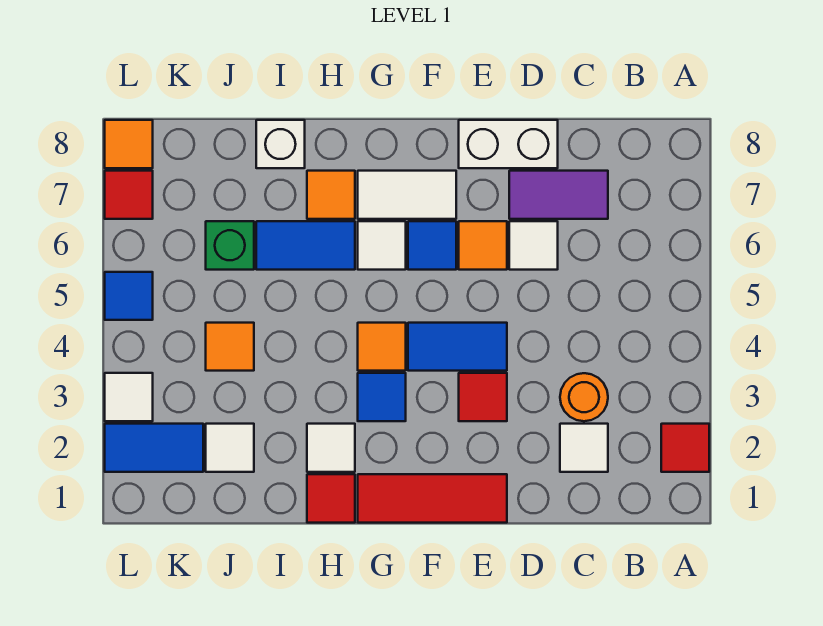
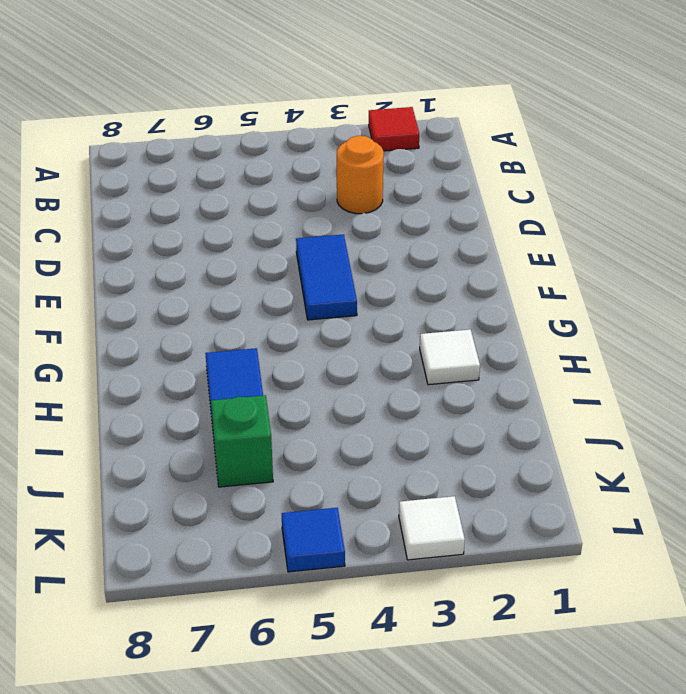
none -> white tile C2 level 1
none -> purple tile C7:D7 level 1
none -> white tile D6 level 1

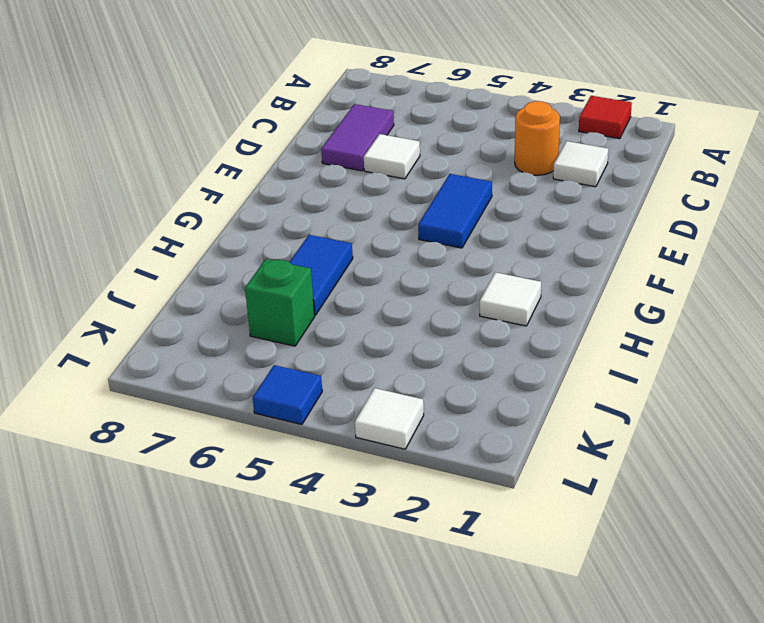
none -> white brick D8:E8 level 1
none -> red tile E1:G1 level 1
none -> red tile E3 level 1

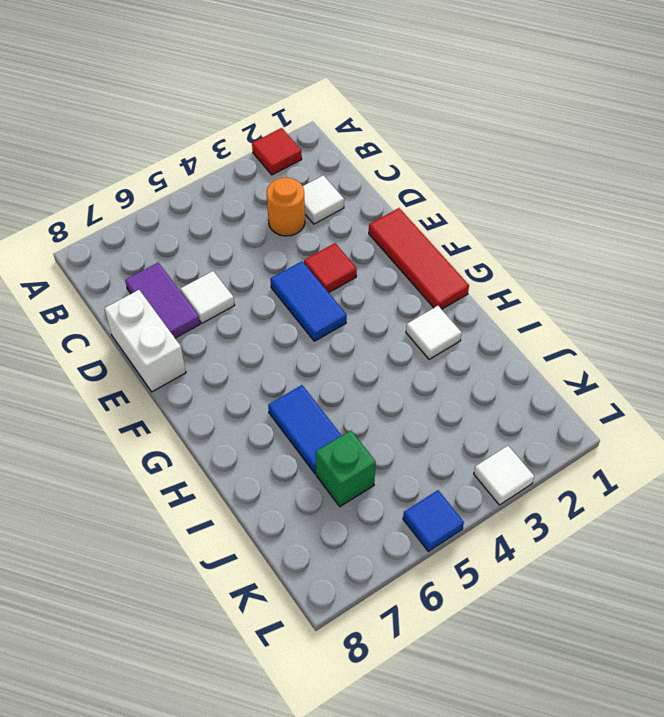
none -> orange tile E6 level 1
none -> blue tile F6 level 1
none -> white tile F7:G7 level 1

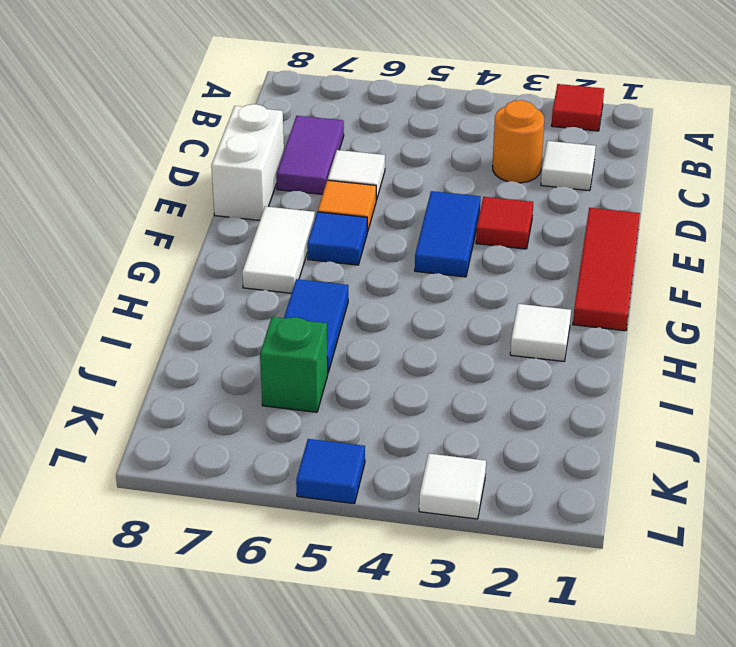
none -> blue tile G3 level 1
none -> orange tile G4 level 1
none -> white tile G6 level 1

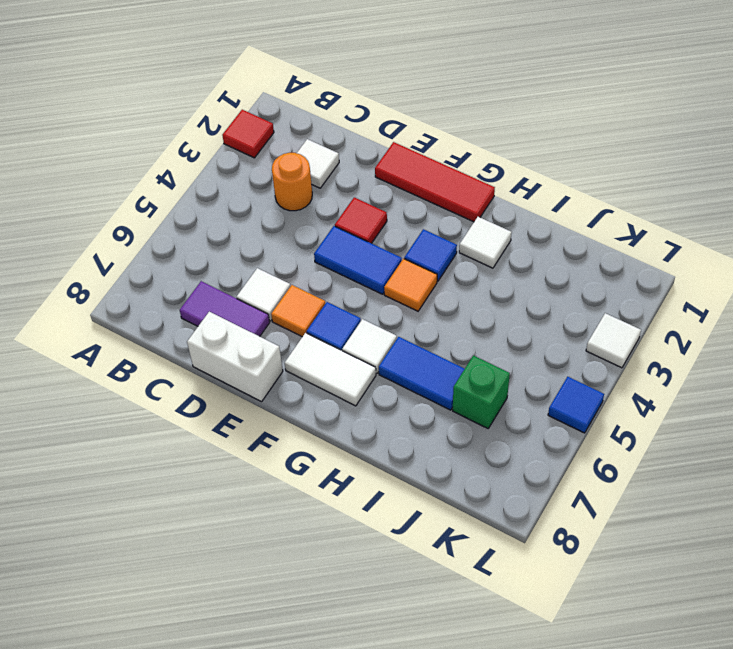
none -> red tile H1 level 1
none -> orange tile H7 level 1
none -> white brick I8 level 1

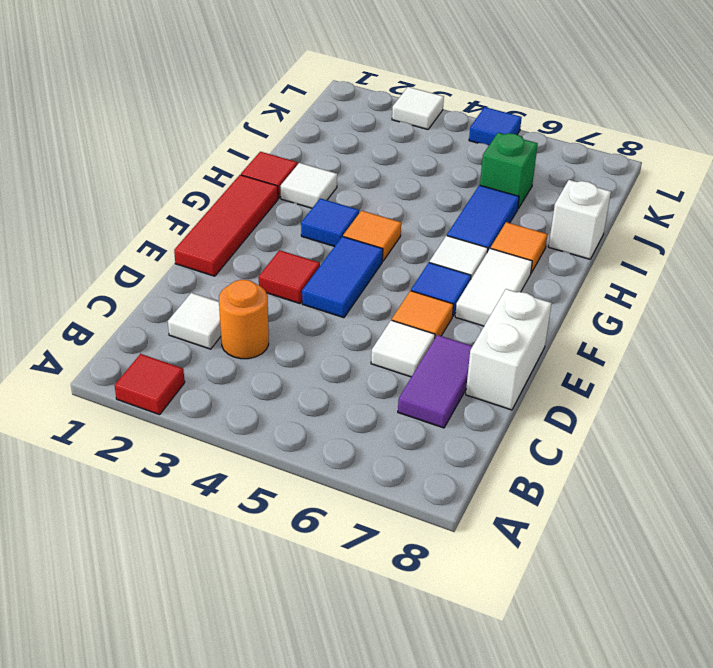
none -> white tile J2 level 1
none -> orange tile J4 level 1
none -> blue tile K2:L2 level 1

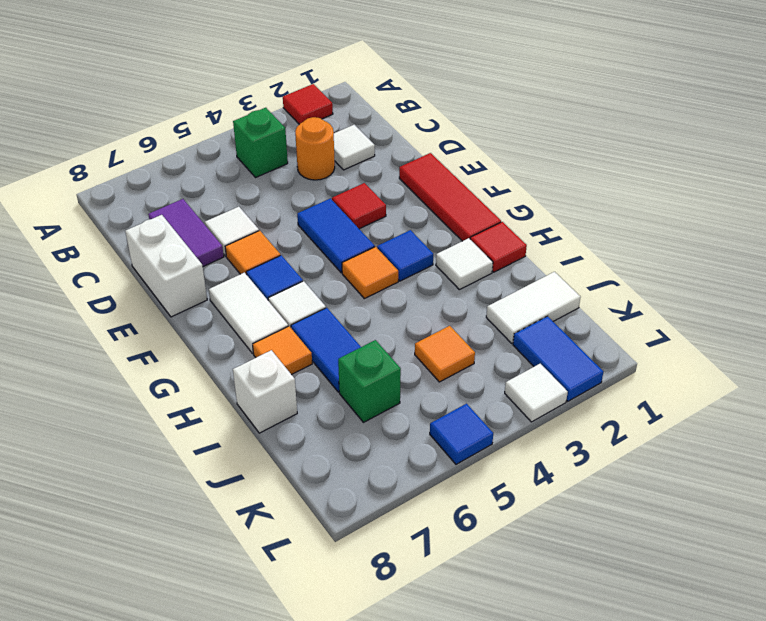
green brick B4 level 1 -> none
white tile J1:J2 level 1 -> white tile J2 level 1
none -> red tile L7 level 1
none -> orange tile L8 level 1

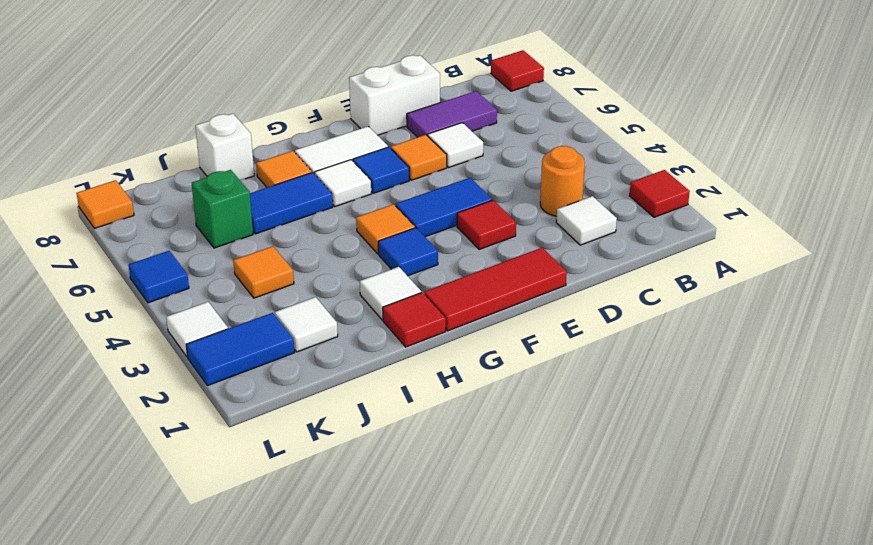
red tile A8 level 1 -> red tile L7 level 1

